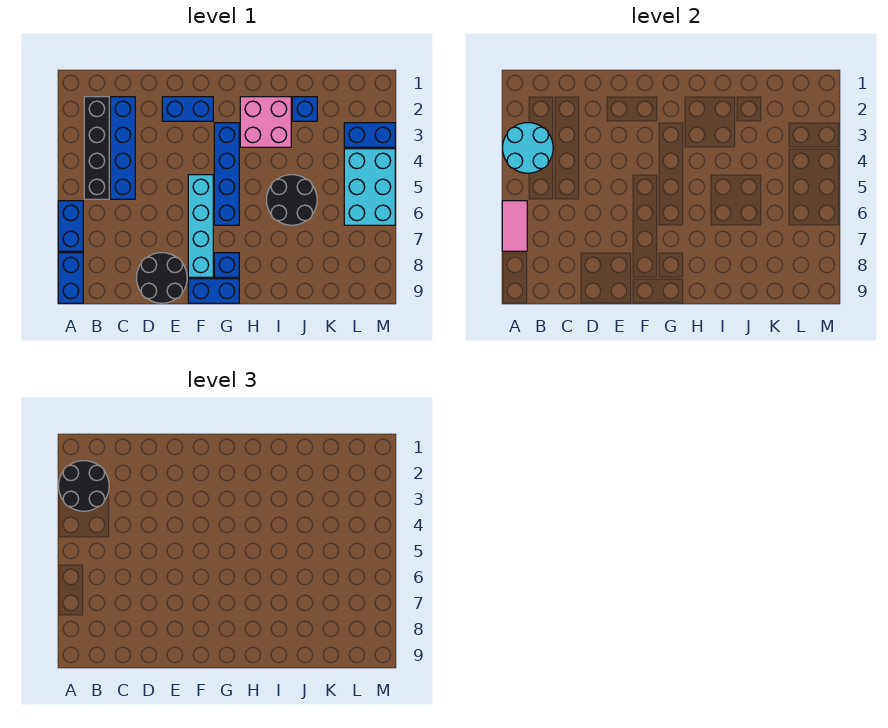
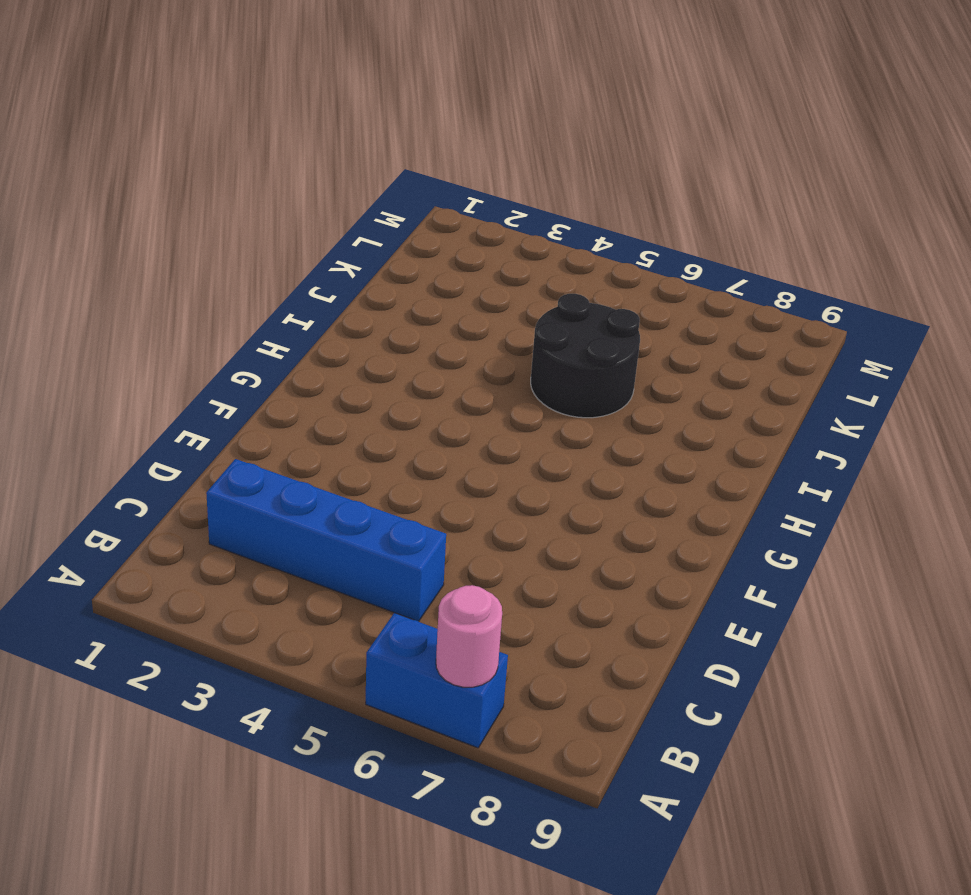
pink round brick A7 level 2 -> pink tile A6:A7 level 2
none -> blue brick A8:A9 level 1
none -> black brick B2:B5 level 1
none -> black round brick D8:E9 level 1

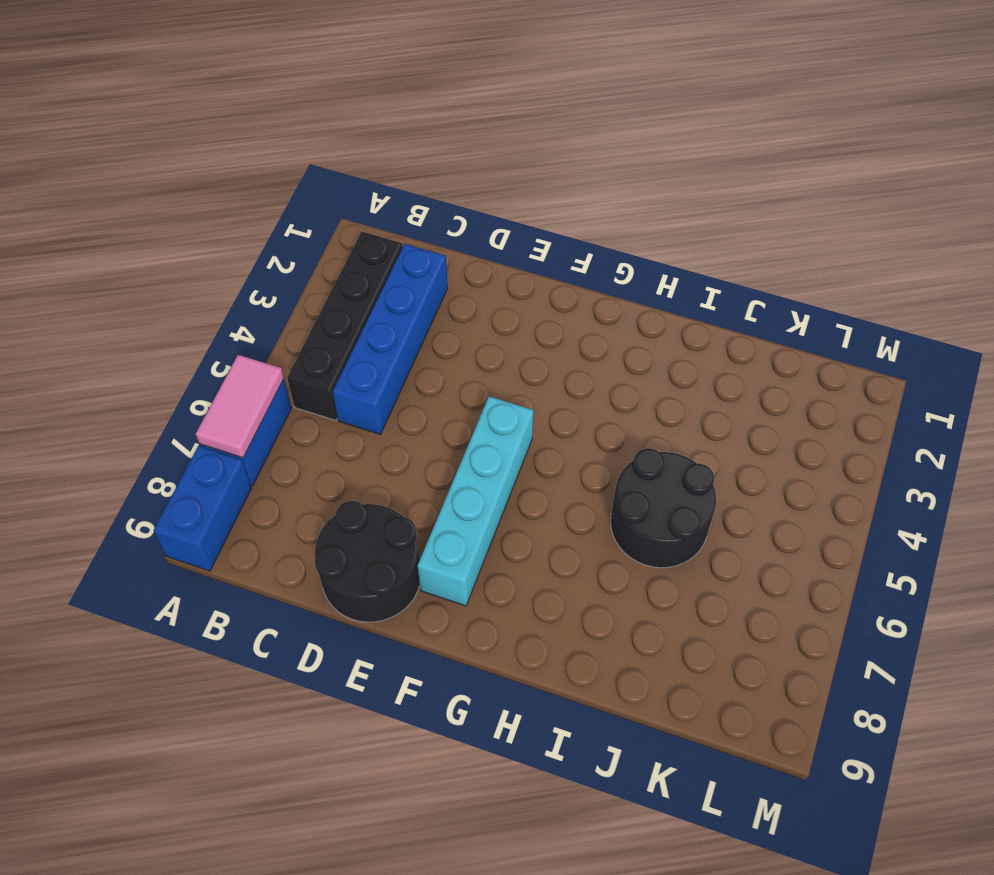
none -> blue brick E2:F2 level 1
none -> blue brick F9:G9 level 1
none -> blue brick G3:G6 level 1

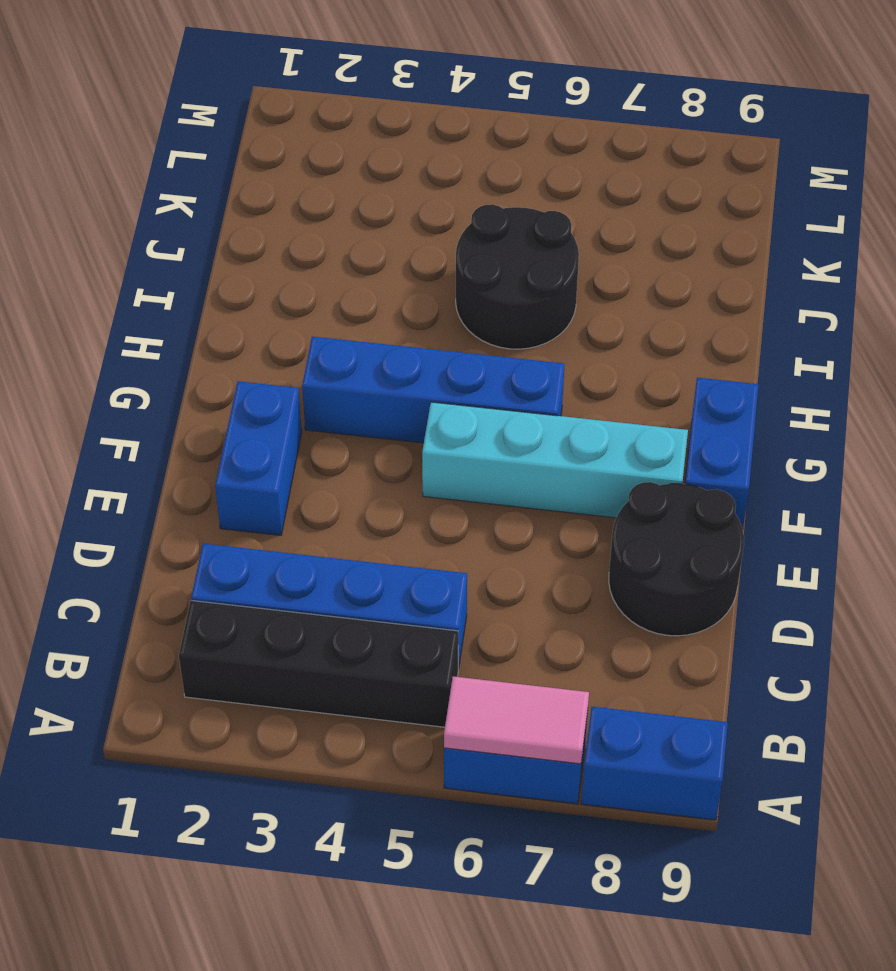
none -> blue brick G8 level 1
none -> pink brick H2:I3 level 1
none -> blue brick J2 level 1

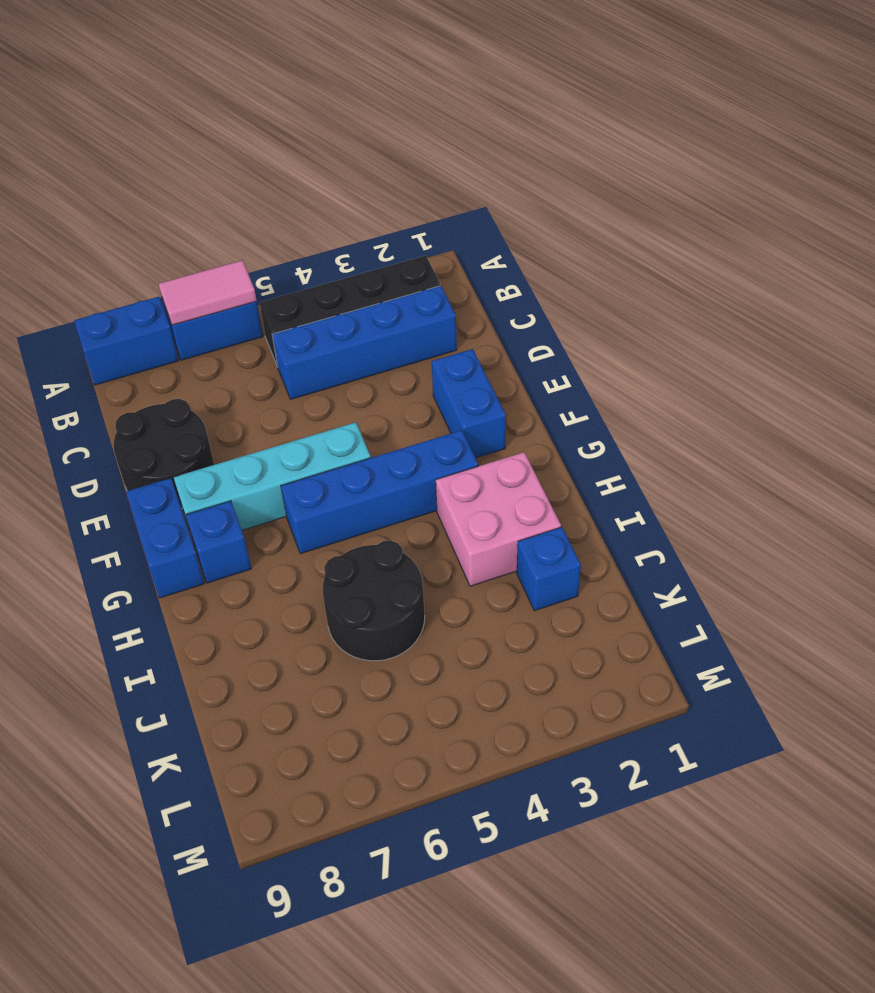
none -> blue brick L3:M3 level 1
none -> cyan brick L4:M6 level 1
none -> cyan round brick A3:B4 level 2

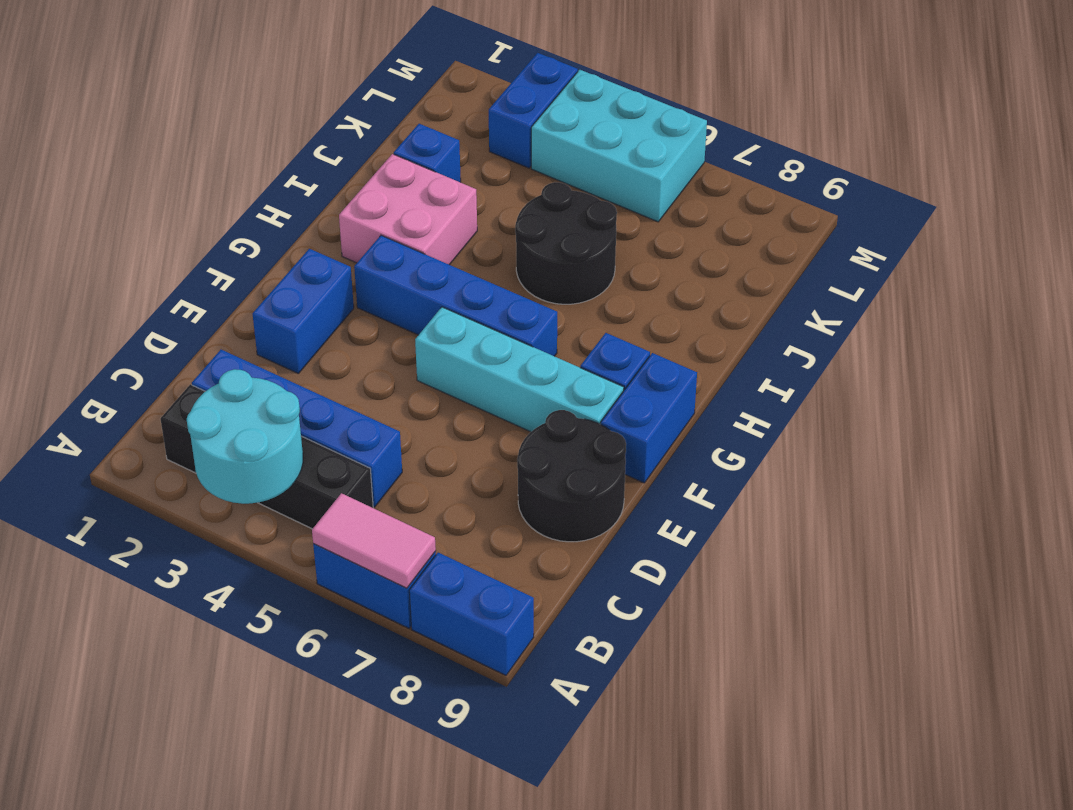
none -> black round brick A2:B3 level 3

